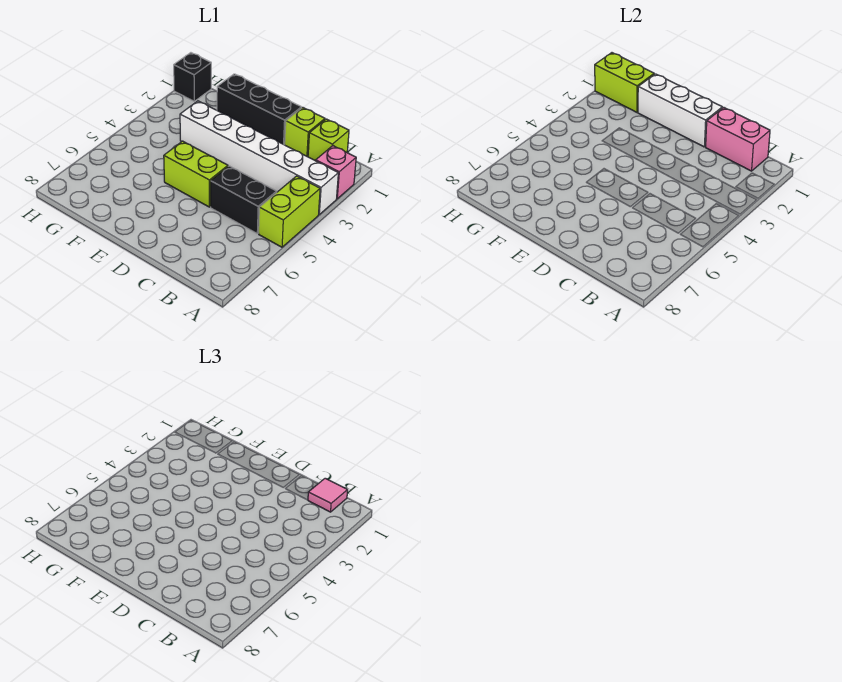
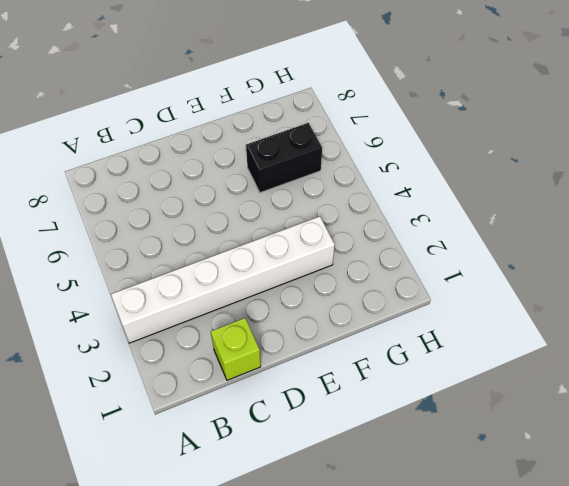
black brick F6:G6 level 1 -> black brick B5:C5 level 1
none -> pink brick A2 level 1
none -> lime brick A4:A5 level 1
none -> lime brick B1 level 1

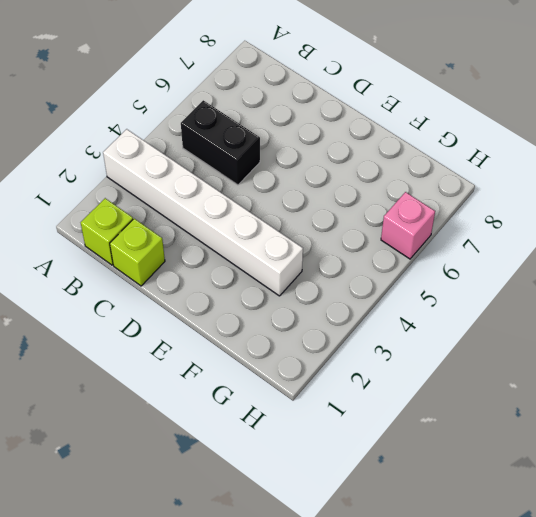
pink brick H6 level 1 -> pink brick A2 level 1
none -> lime brick A4:A5 level 1
none -> black brick D1:F1 level 1
none -> lime brick D5:E5 level 1

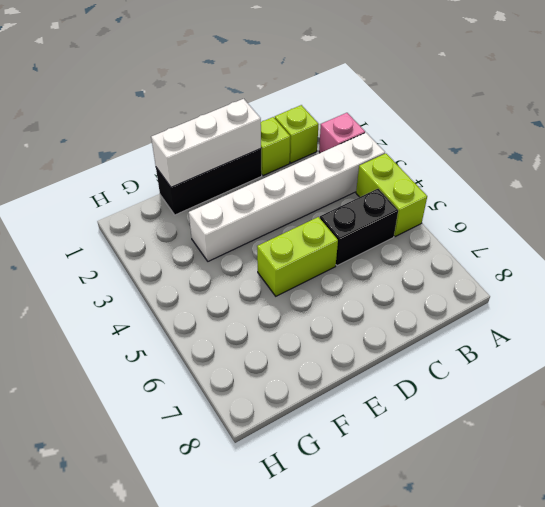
none -> black brick H1 level 1
none -> pink brick B1:C1 level 2
none -> lime brick G1:H1 level 2

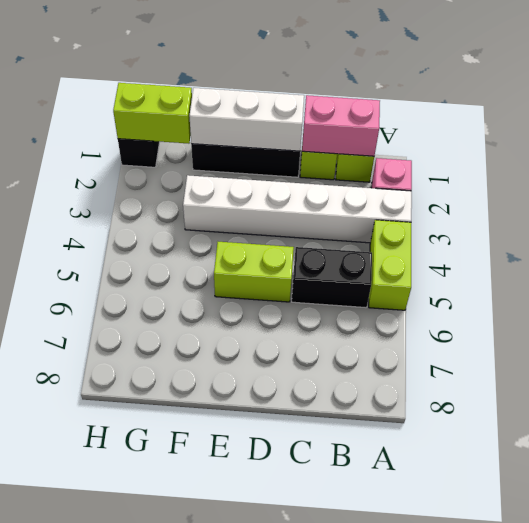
none -> pink tile B1 level 3

